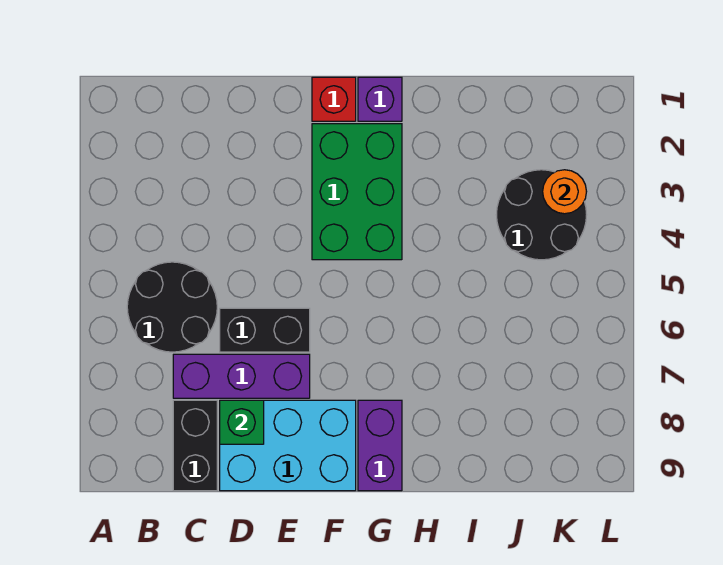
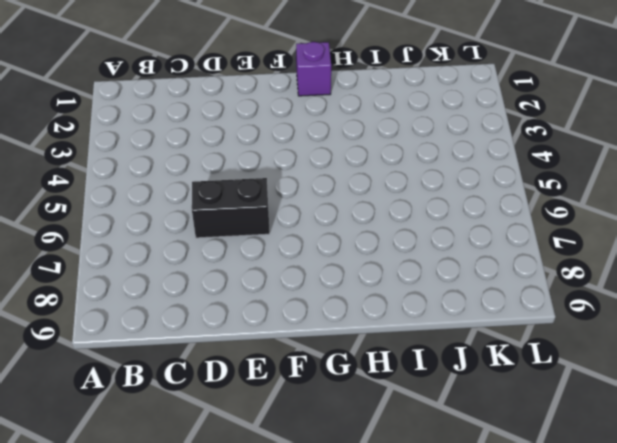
none -> black round brick B5:C6 level 1
none -> purple brick C7:E7 level 1
none -> black brick C8:C9 level 1

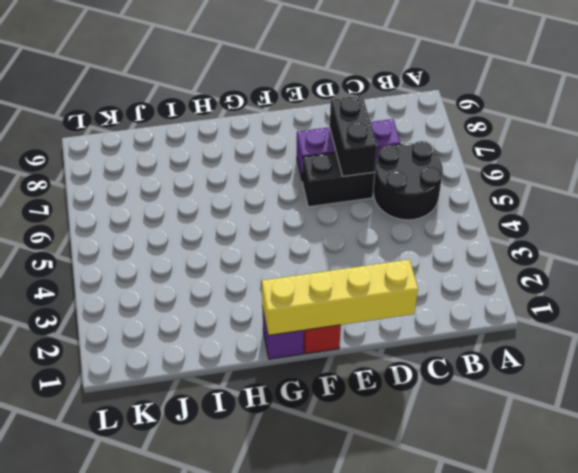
yellow brick D1:G1 level 2 -> none
black brick D6:D7 level 2 -> black brick C8:C9 level 1
none -> cyan brick D8:F9 level 1
none -> green brick F2:G4 level 1
none -> purple brick G8:G9 level 1

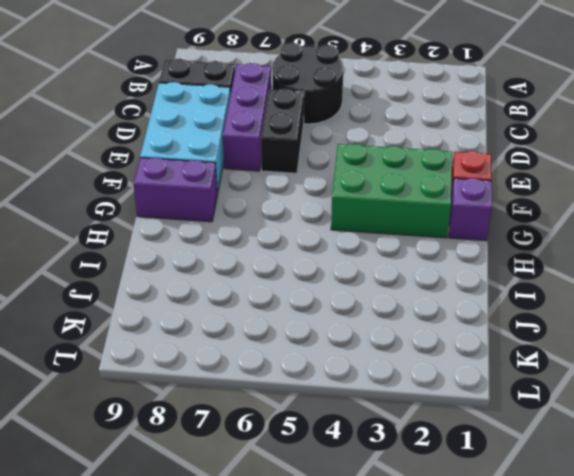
none -> black round brick J3:K4 level 1
none -> green brick D8 level 2
none -> orange round brick K3 level 2

